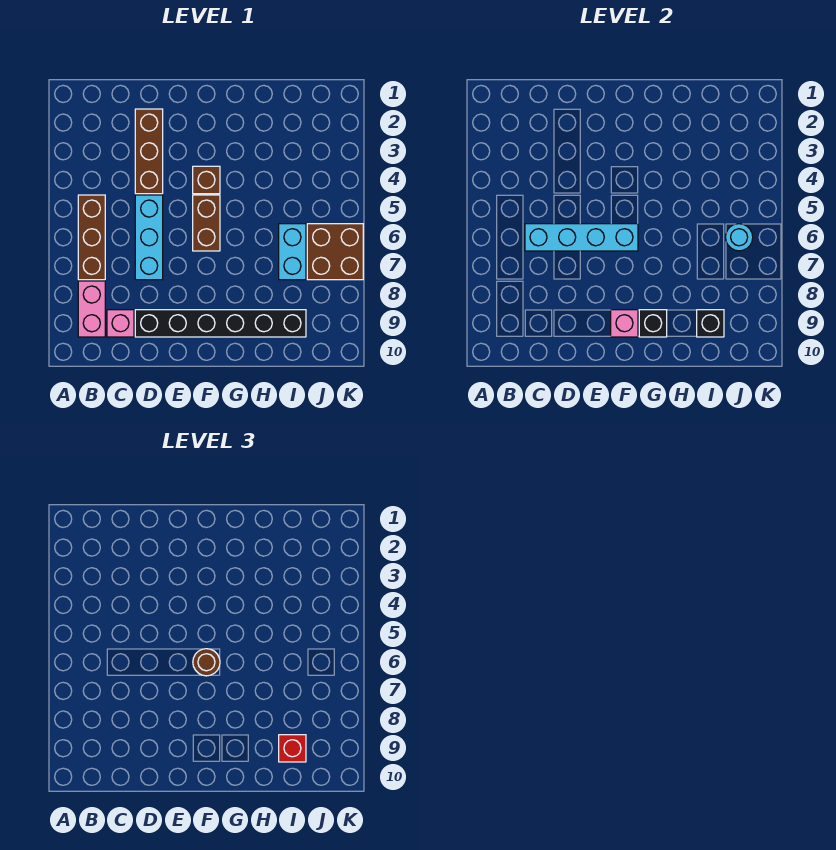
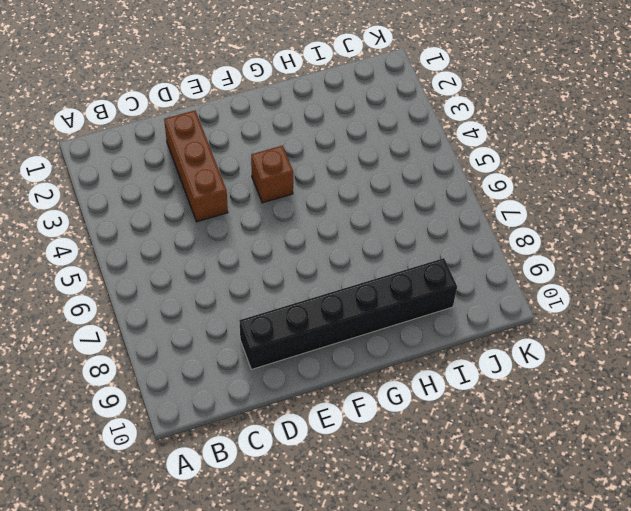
none -> brown brick B5:B7 level 1
none -> pink brick B8:B9 level 1
none -> pink brick C9 level 1

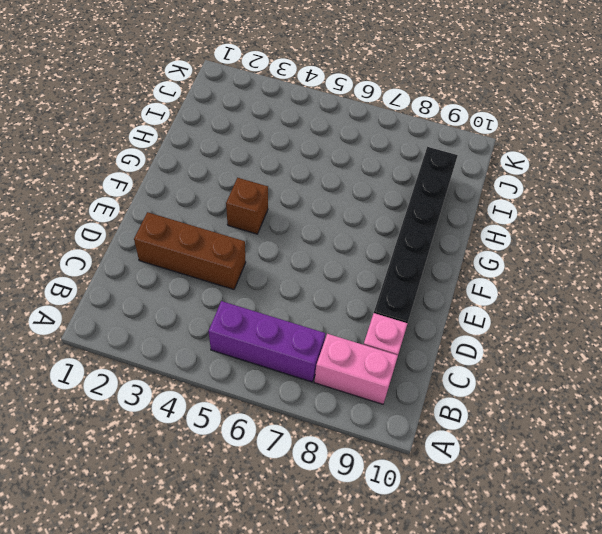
purple brick B5:B7 level 1 -> brown brick B5:B7 level 1
none -> cyan brick D5:D7 level 1
none -> brown brick F5:F6 level 1
none -> cyan brick I6:I7 level 1

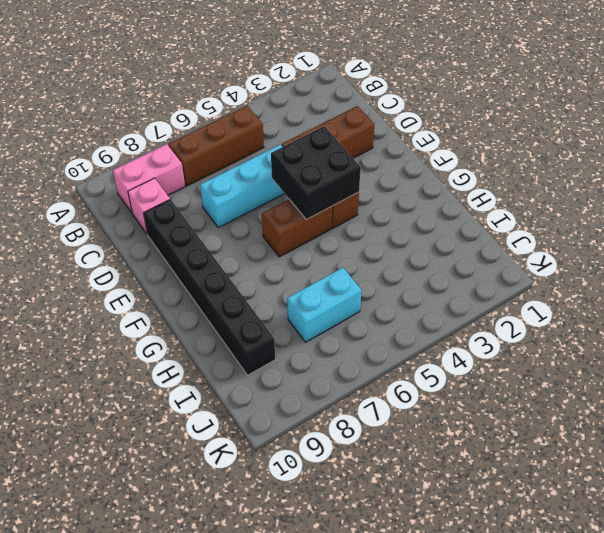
black brick E4:F5 level 2 -> none
none -> brown brick J6:K7 level 1
none -> cyan brick C6:F6 level 2
none -> pink brick F9 level 2

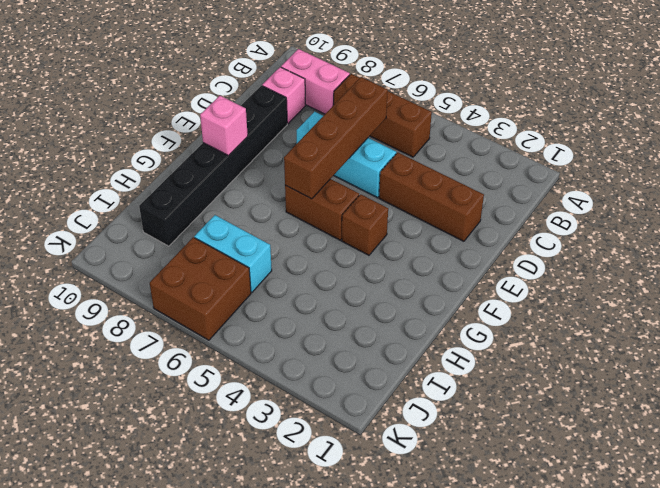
brown brick C6:F6 level 2 -> cyan brick C6:F6 level 2
none -> black brick G9 level 2
none -> black brick I9 level 2
none -> cyan round brick J6 level 2

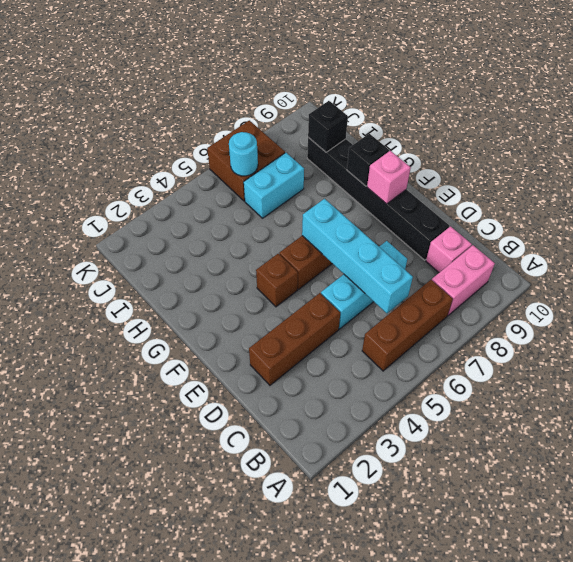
none -> brown round brick F6 level 3
none -> red brick I9 level 3

